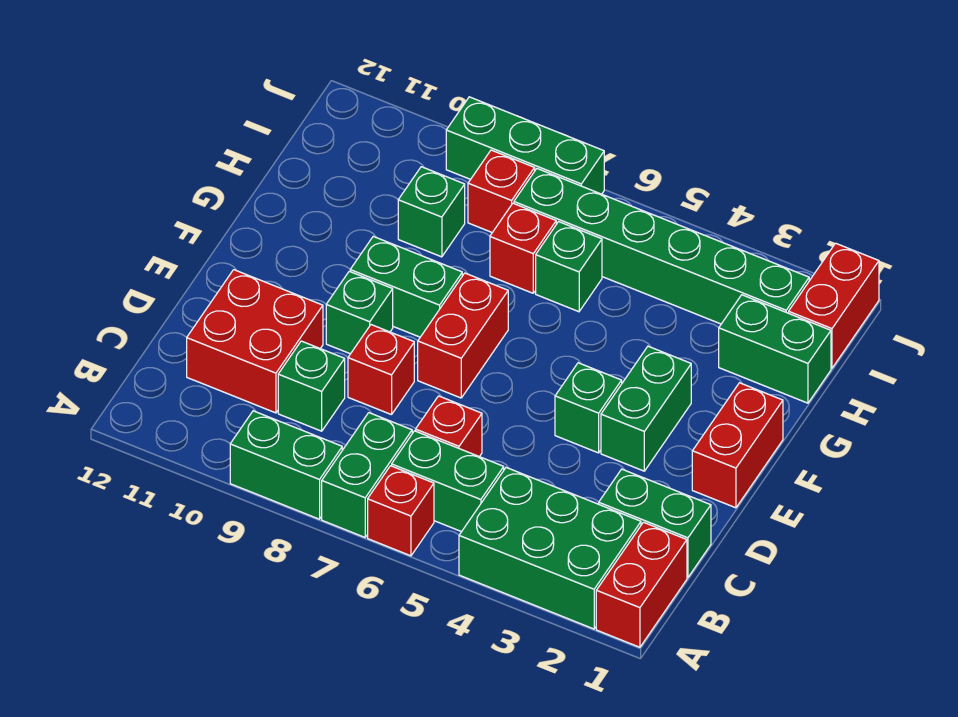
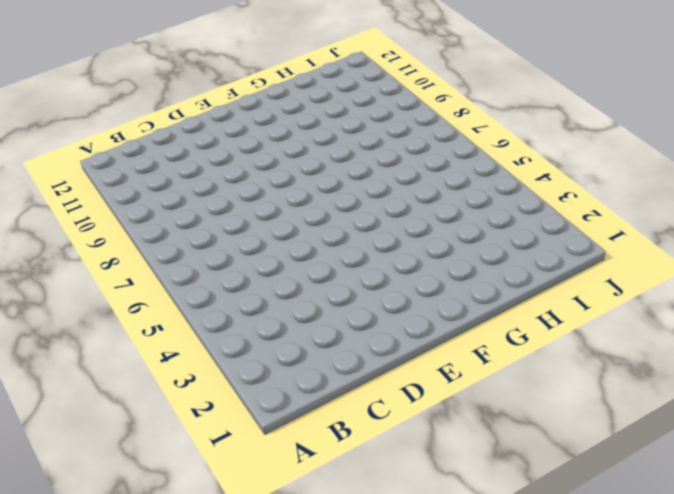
none -> red brick A1:B1 level 1
none -> green brick A2:B4 level 1
none -> red brick A6 level 1

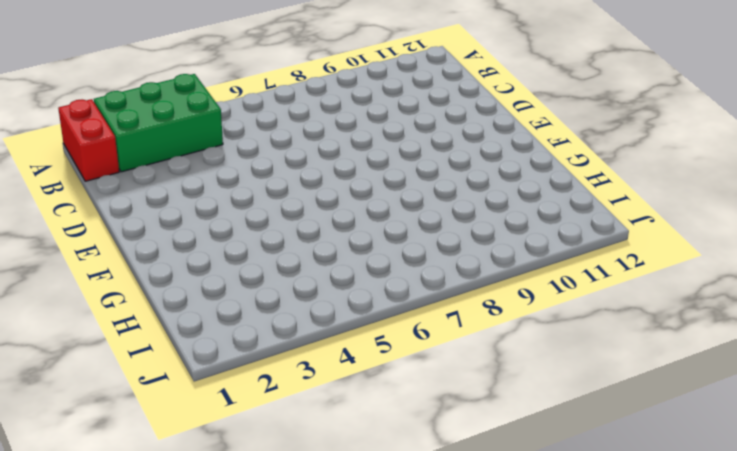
none -> red brick A6 level 1
none -> green brick A7:B7 level 1
none -> green brick A8:A9 level 1

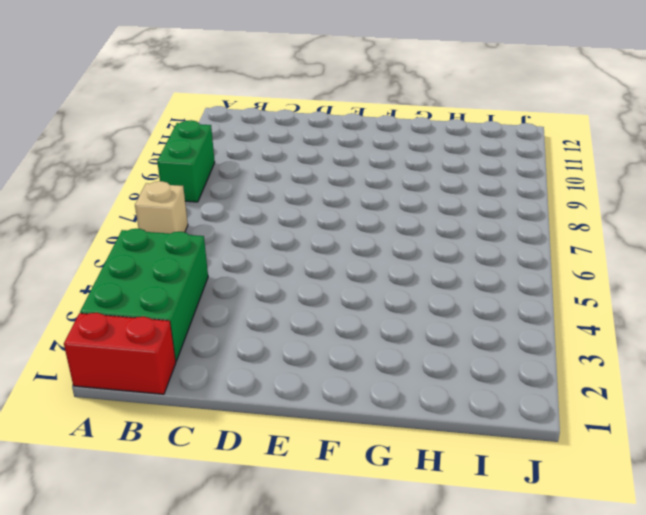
tan brick A6 level 1 -> red brick A6 level 1
none -> green brick A7:B7 level 1
none -> green brick B5:B6 level 1
none -> green brick C1:C2 level 1

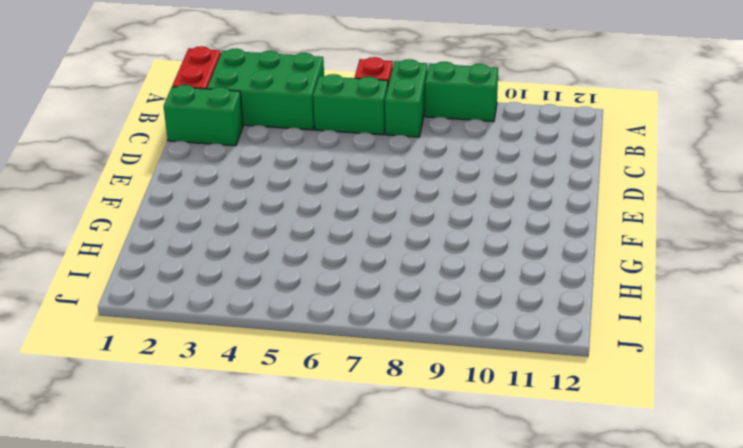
none -> red brick C6 level 1
none -> green brick C9 level 1
none -> red brick C10:D11 level 1

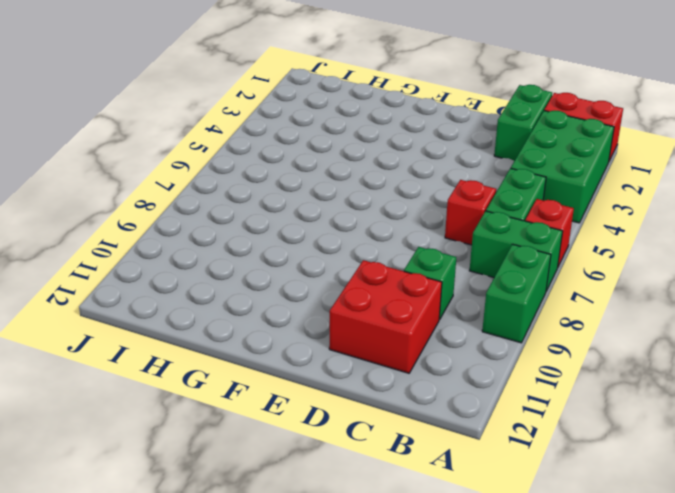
none -> red brick D8 level 1
none -> red brick E1:F1 level 1
none -> green brick E3:F3 level 1

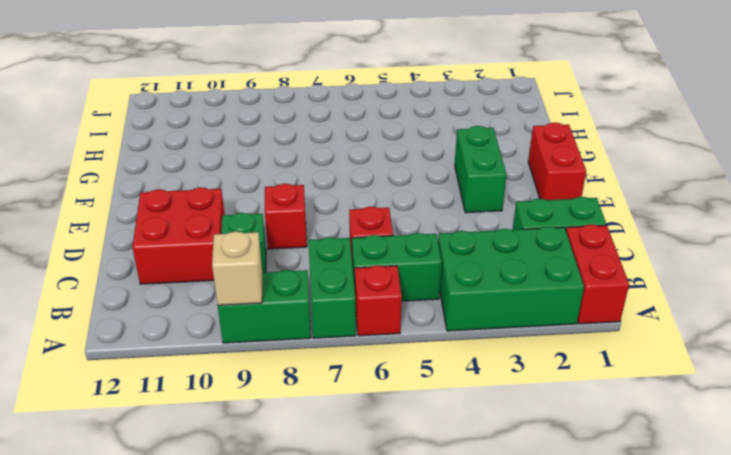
tan brick A9 level 2 -> none
none -> green brick E4 level 1
none -> red brick E7:F7 level 1
none -> green brick E9 level 1

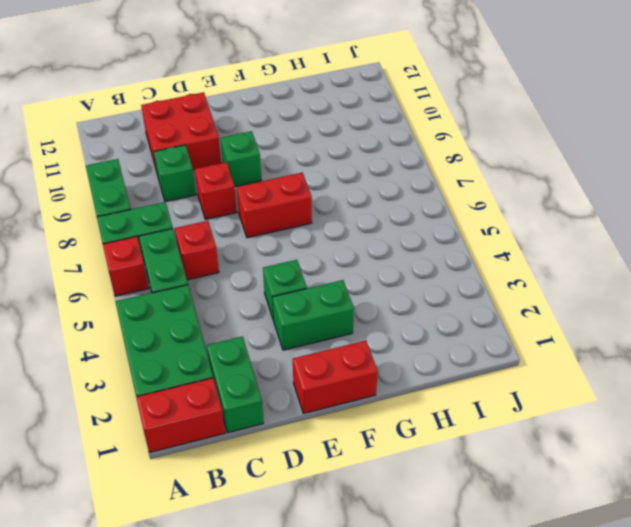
none -> green brick F8:F9 level 1
none -> green brick H1:H2 level 1
none -> green brick H6 level 1

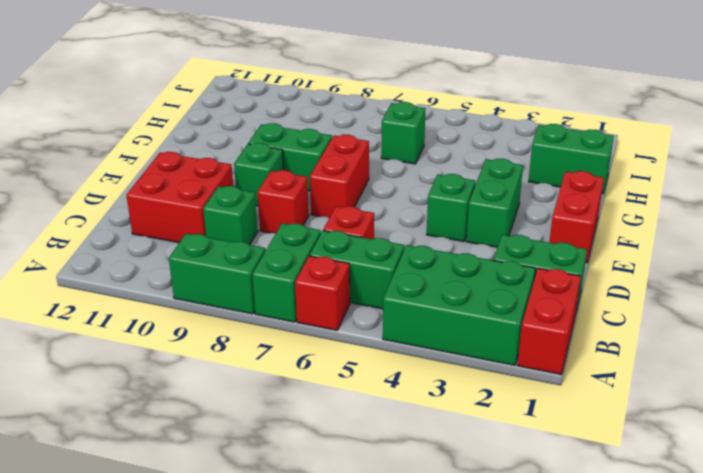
none -> red brick H7 level 1
none -> green brick H9 level 1
none -> red brick I1:J1 level 1

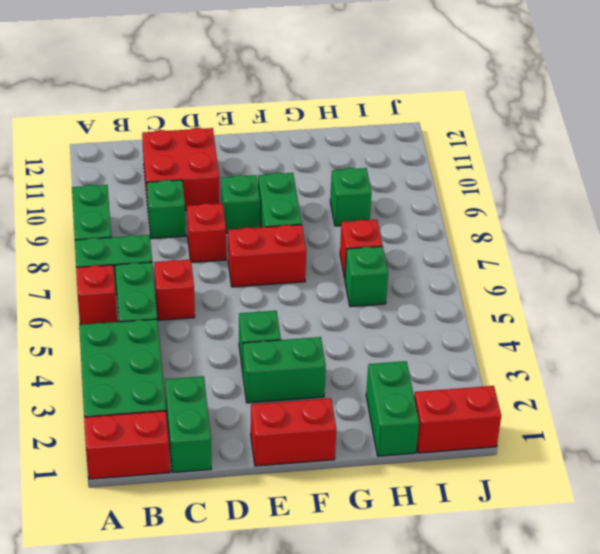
none -> green brick I2:I7 level 1
none -> red brick I8 level 1
none -> green brick J7:J9 level 1

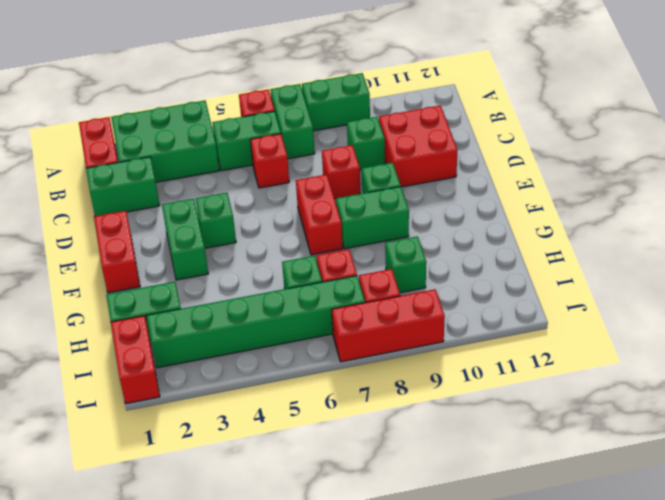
red brick J7:J9 level 1 -> green brick J7:J9 level 1

